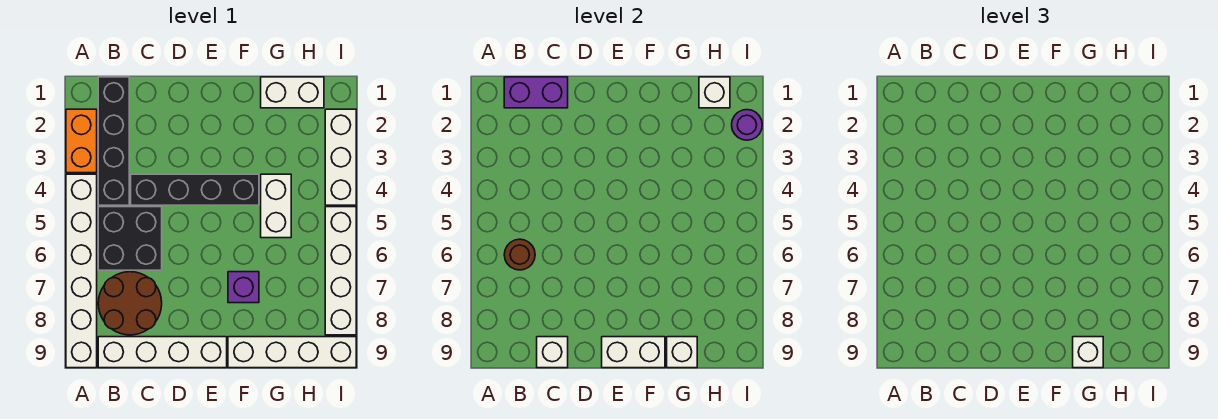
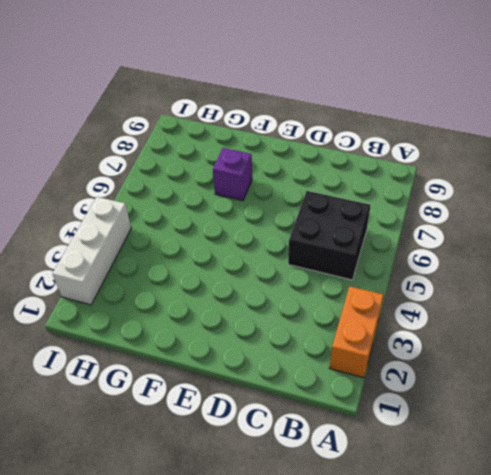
none -> white brick A4:A9 level 1
none -> black brick B1:B4 level 1
none -> brown round brick B7:C8 level 1

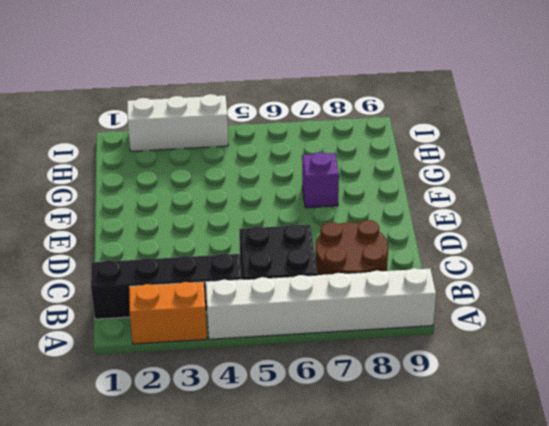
none -> white brick B9:E9 level 1
none -> black brick C4:F4 level 1
none -> white brick F9:I9 level 1

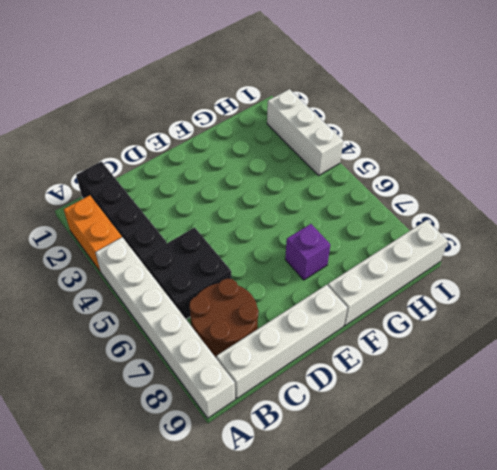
none -> black brick C4:F4 level 1
none -> white brick G1:H1 level 1
none -> white brick G4:G5 level 1

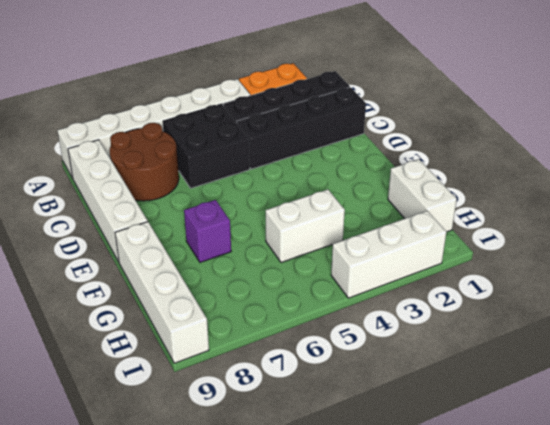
black brick C1:C4 level 1 -> black brick C4:F4 level 1
none -> white brick I5:I8 level 1
none -> purple brick B1:C1 level 2
none -> brown round brick B6 level 2

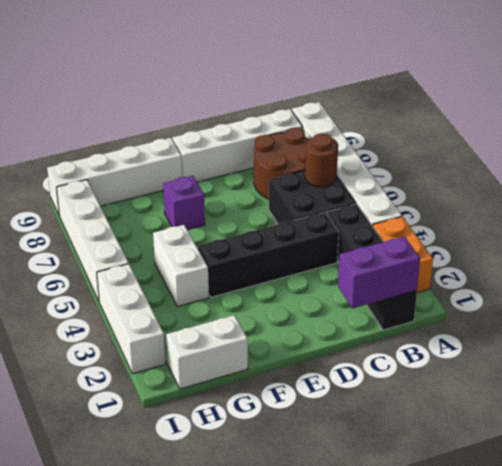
none -> white brick C9 level 2
none -> white brick E9:F9 level 2
none -> white brick G9 level 2

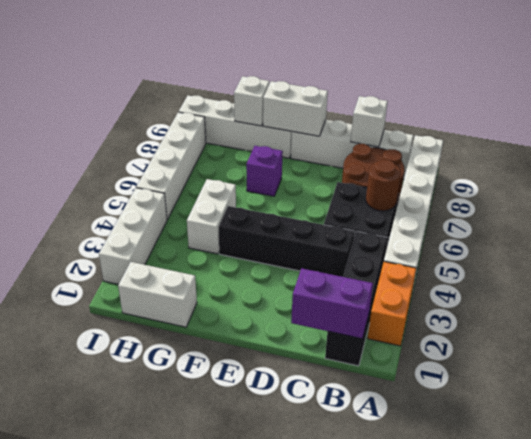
none -> white brick H1 level 2
none -> purple round brick I2 level 2
none -> white brick G9 level 3

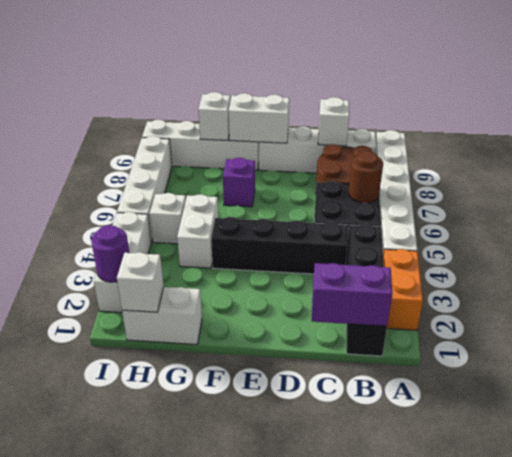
white brick H5 level 1 -> white brick G9 level 3

